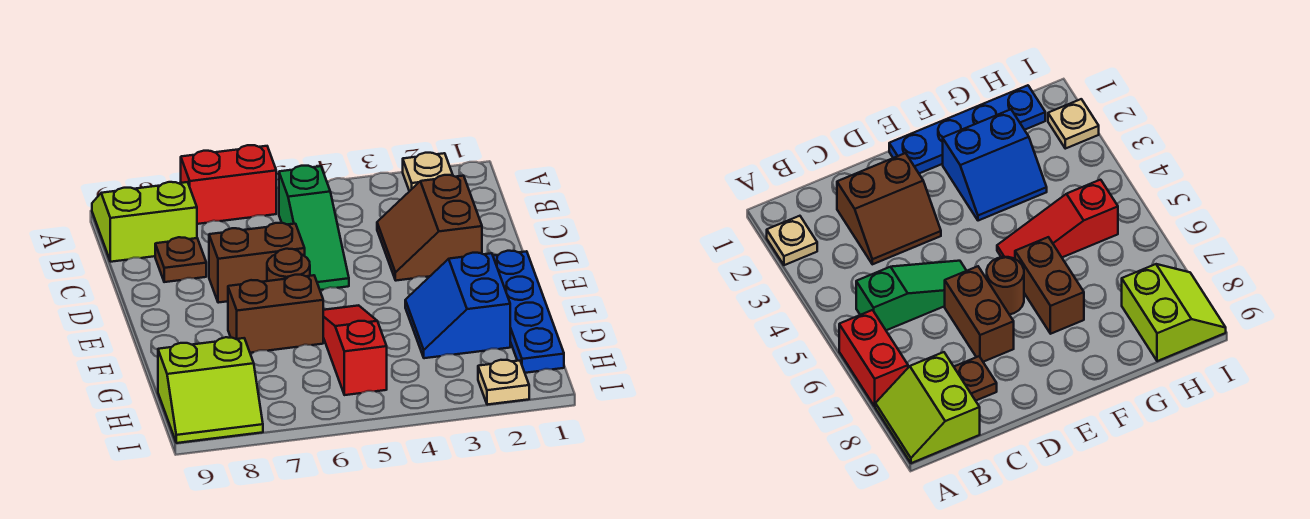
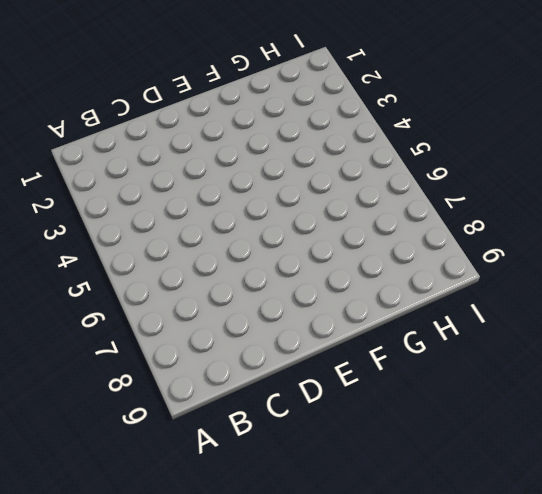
none -> tan plate A2 level 1
none -> red brick A6:A7 level 1
none -> lime slope A8:B9 level 1 top B

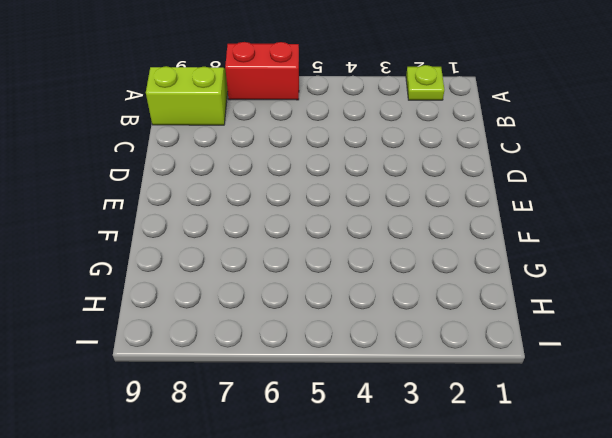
lime plate A2 level 1 -> tan plate A2 level 1
none -> green slope B5:D5 level 1 top B
none -> brown slope C2:D3 level 1 top 2
none -> brown plate C8 level 1

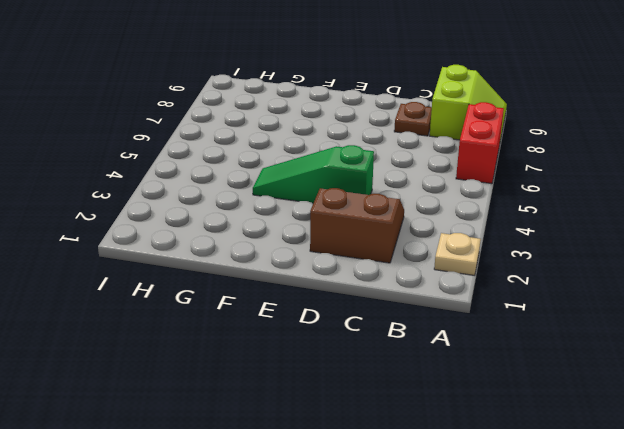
green slope D4:F4 level 1 top D -> green slope B5:D5 level 1 top B
none -> brown brick D6:D7 level 1
none -> blue plate E1:H1 level 1
none -> brown round brick E6 level 1

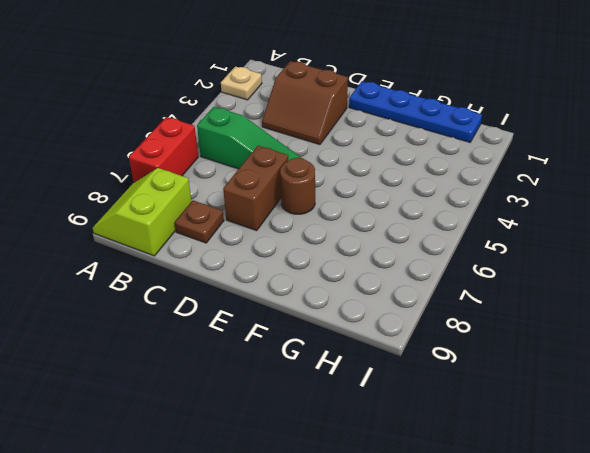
none -> blue slope F2:G3 level 1 top 2
none -> red slope F5:H5 level 1 top H
none -> brown brick F6:F7 level 1

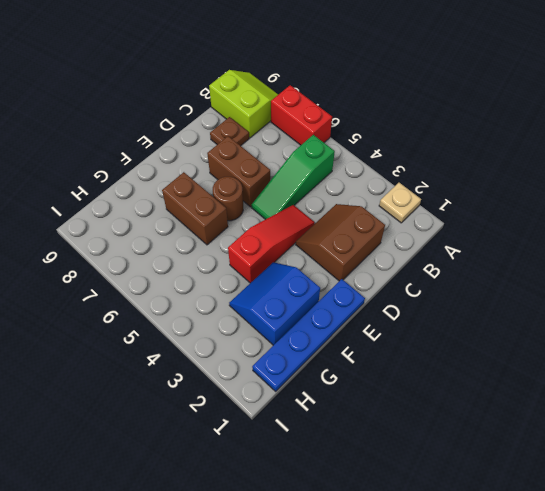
red slope D4:F4 level 1 top F -> red slope F5:H5 level 1 top H
none -> lime slope H8:I9 level 1 top H
none -> tan plate I2 level 1

